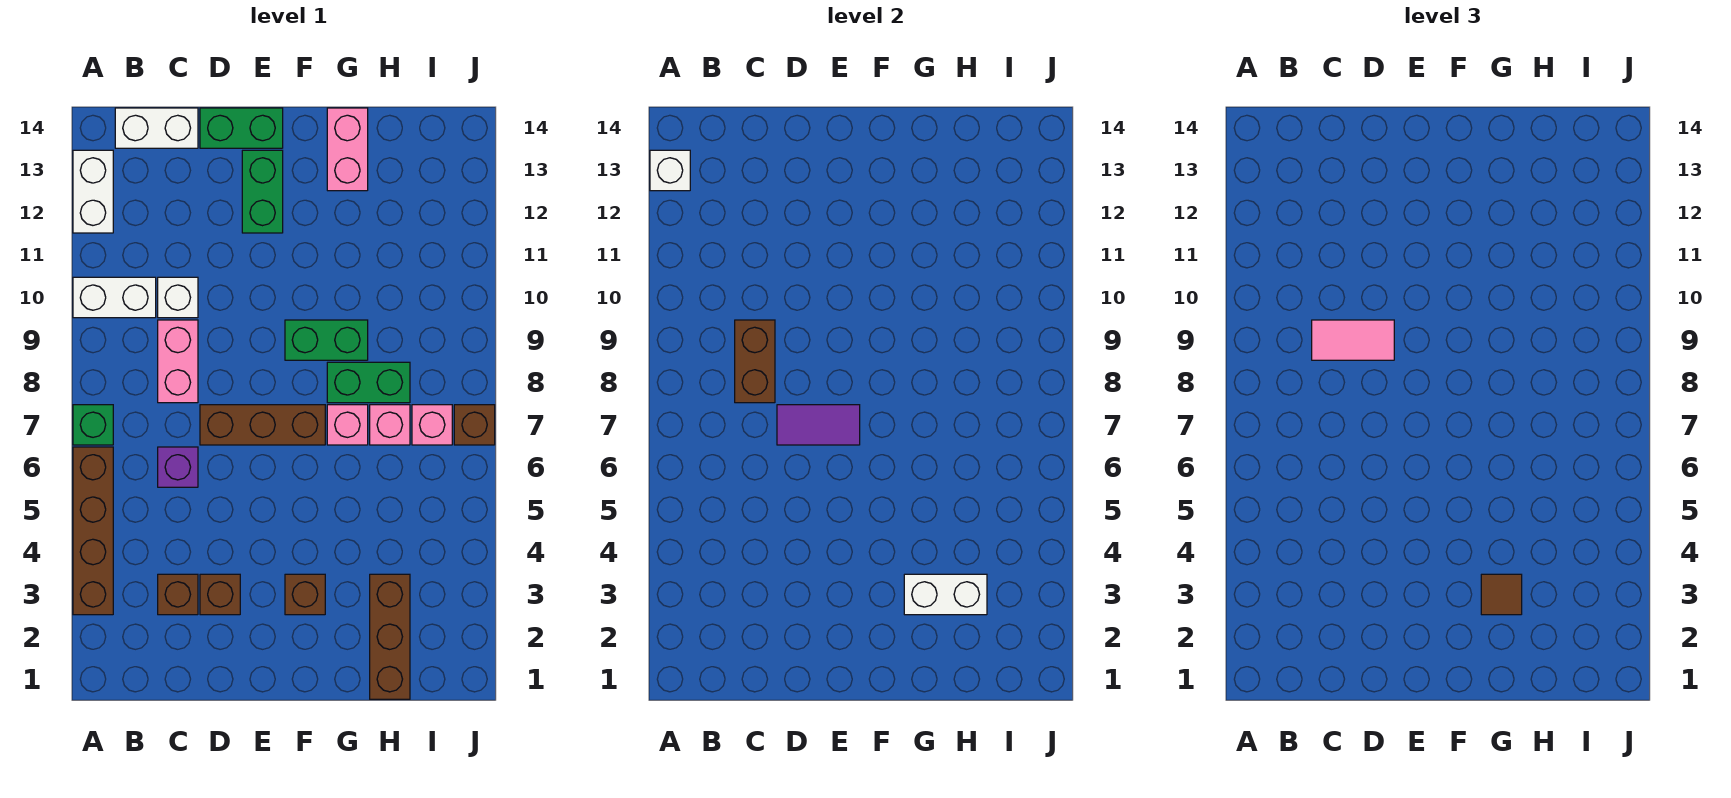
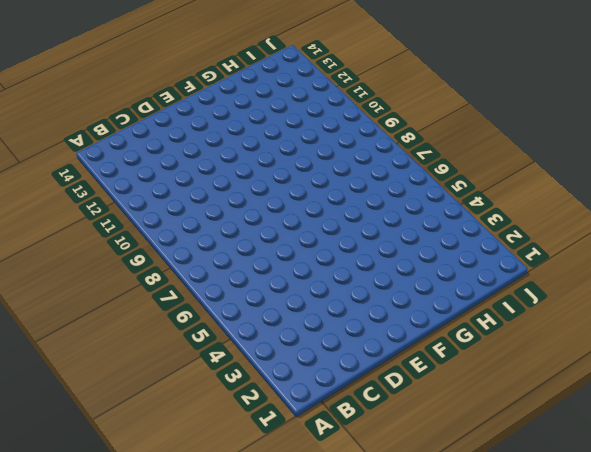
none -> brown brick A3:A6 level 1
none -> green brick A7 level 1
none -> white brick A10:B10 level 1

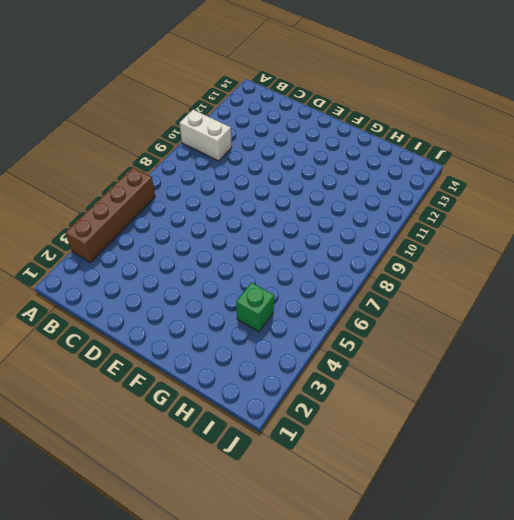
green brick H4 level 1 -> green brick A7 level 1
none -> white brick A12:A13 level 1
none -> white brick B14:C14 level 1
none -> brown brick C3 level 1

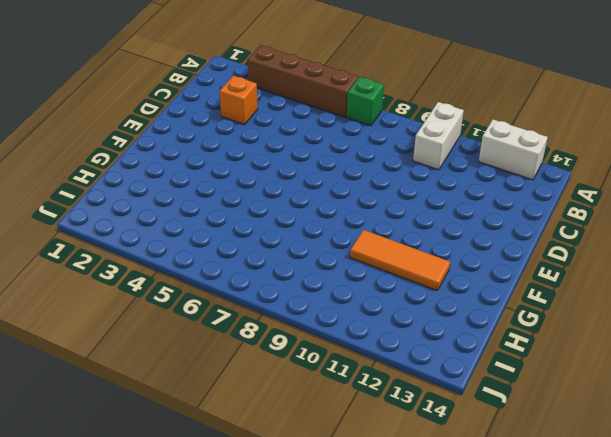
orange brick C3 level 1 -> brown brick C3 level 1
orange tile G10:G12 level 1 -> none
none -> white brick B14:C14 level 1
none -> purple brick C6 level 1
none -> pink brick C8:C9 level 1

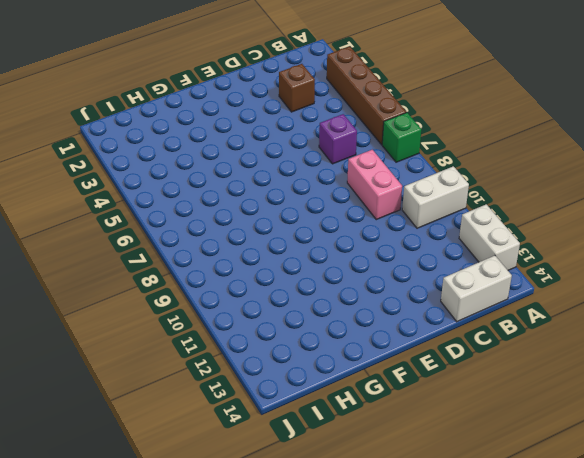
none -> white brick C10 level 1
none -> brown brick D3 level 1
none -> brown brick D7:F7 level 1

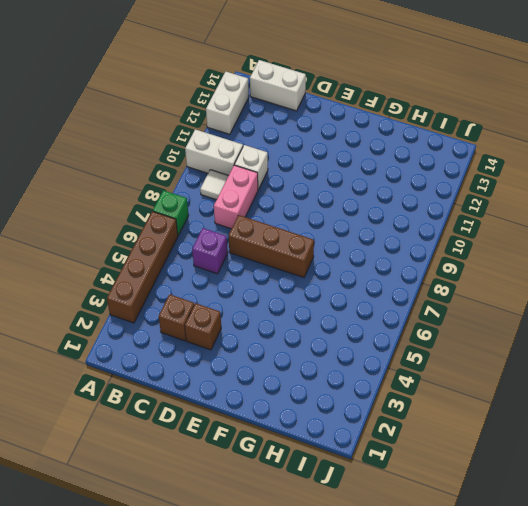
white tile B9 level 1 -> none
none -> green brick D14:E14 level 1
none -> green brick E12:E13 level 1
none -> brown brick F3 level 1

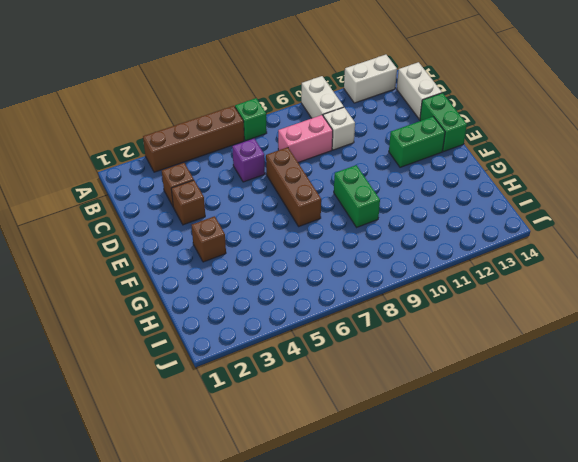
none -> pink brick G7 level 1
none -> green brick G8:H8 level 1
none -> pink brick G13:G14 level 1

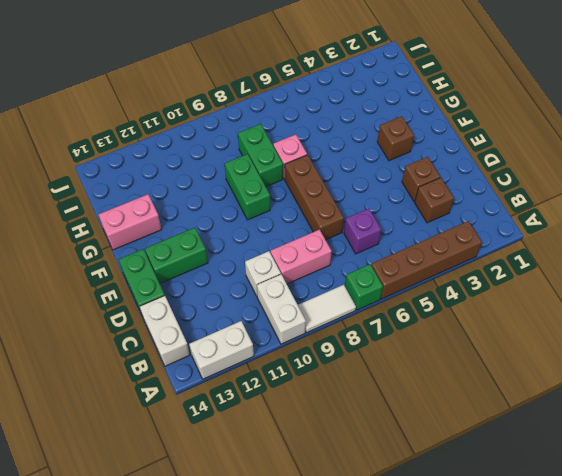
white tile A8:A9 level 1 -> none
none -> brown brick H1:H3 level 1
none -> pink brick H7 level 1
none -> pink brick I7 level 1

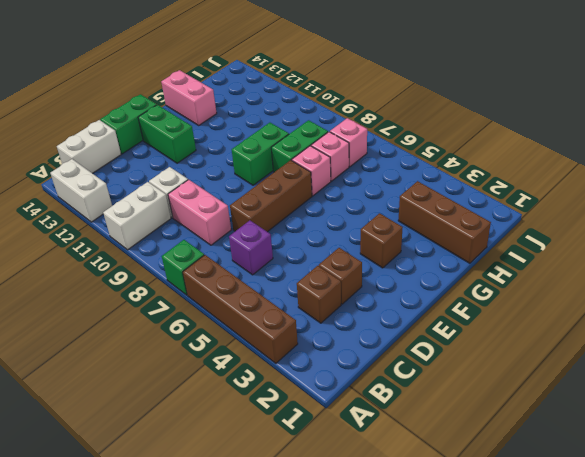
none -> brown brick J7 level 1
none -> white brick A13 level 2
none -> brown brick C8:C9 level 2

